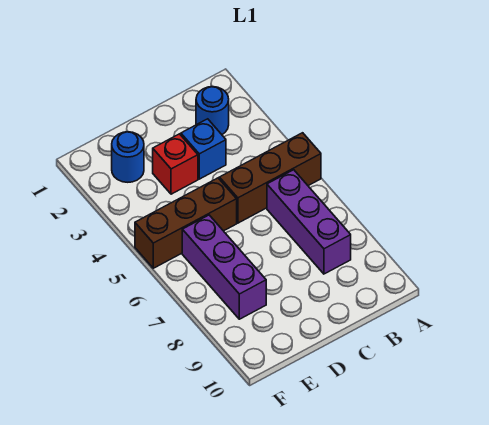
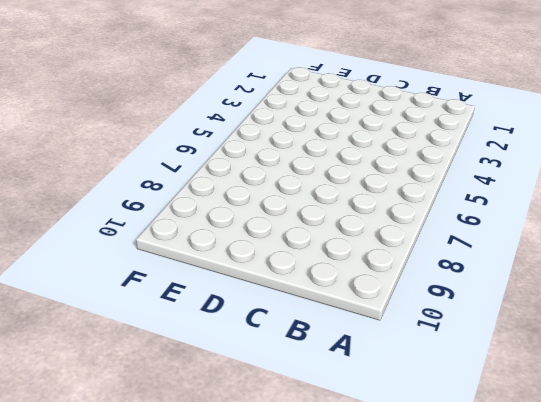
none -> brown brick A5:C5 level 1
none -> blue round brick B2 level 1

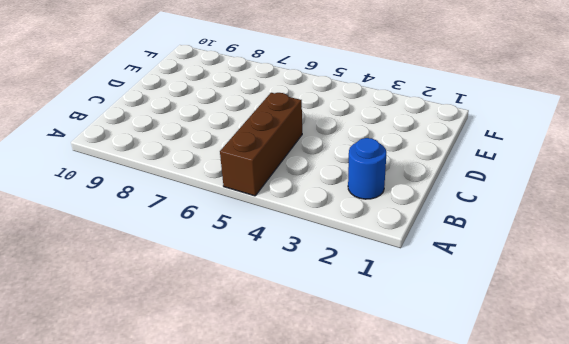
none -> purple brick B6:B8 level 1
none -> blue brick C3 level 1

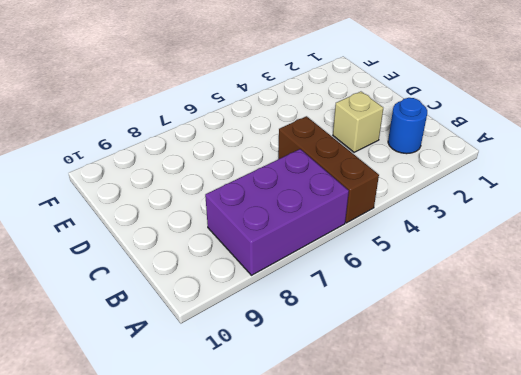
purple brick A6:B8 level 1 -> purple brick B6:B8 level 1
tan brick C3 level 1 -> blue brick C3 level 1
none -> red brick D3 level 1
none -> brown brick D5:F5 level 1

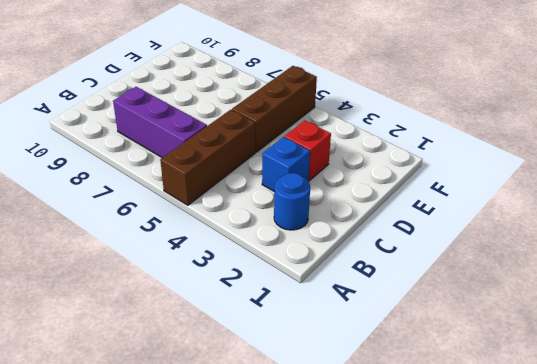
none -> blue round brick E2 level 1
none -> purple brick E6:E8 level 1

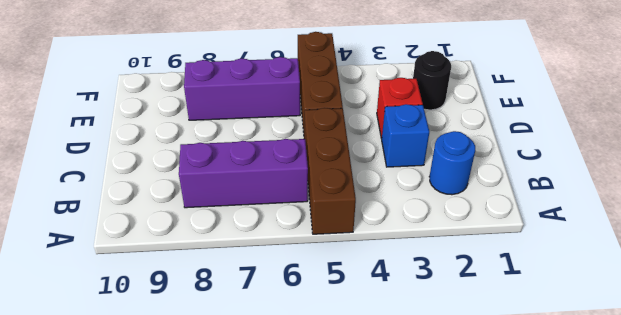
black round brick E2 level 1 -> blue round brick E2 level 1

